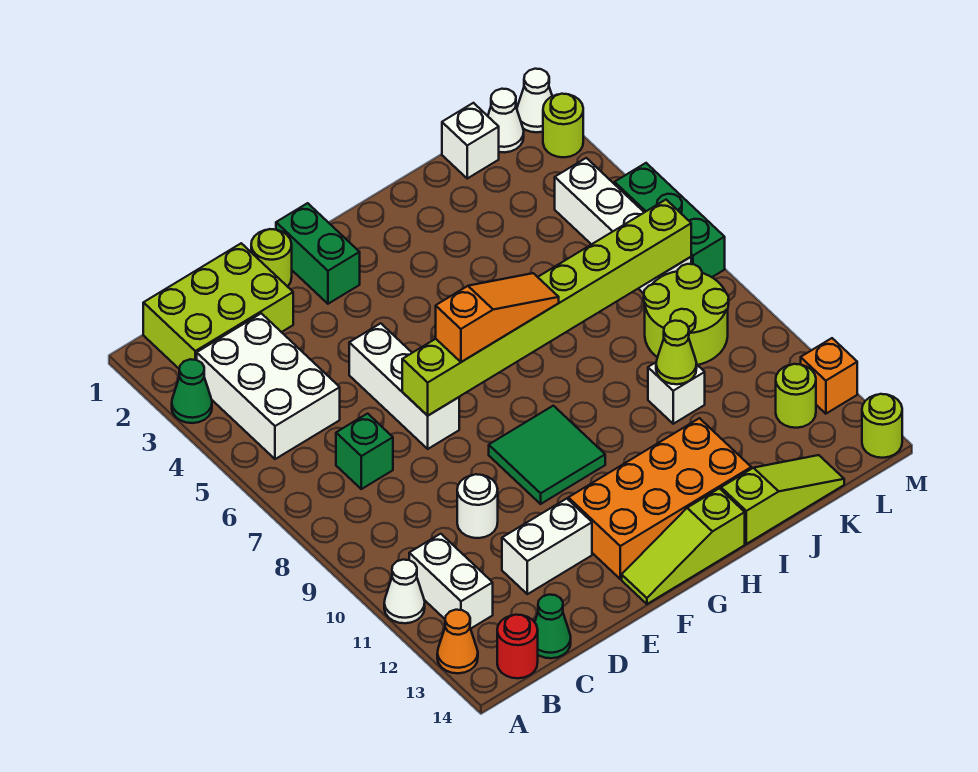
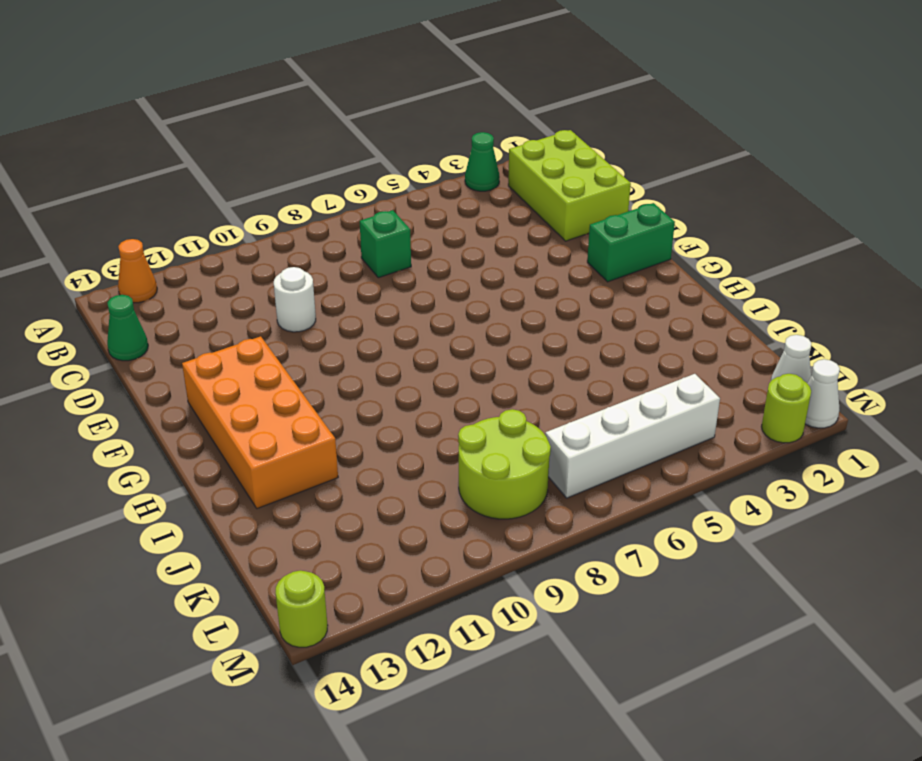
none -> white cone A11 level 1
none -> white brick B3:C5 level 1
none -> white brick B11:B12 level 1
none -> red round brick B14 level 1

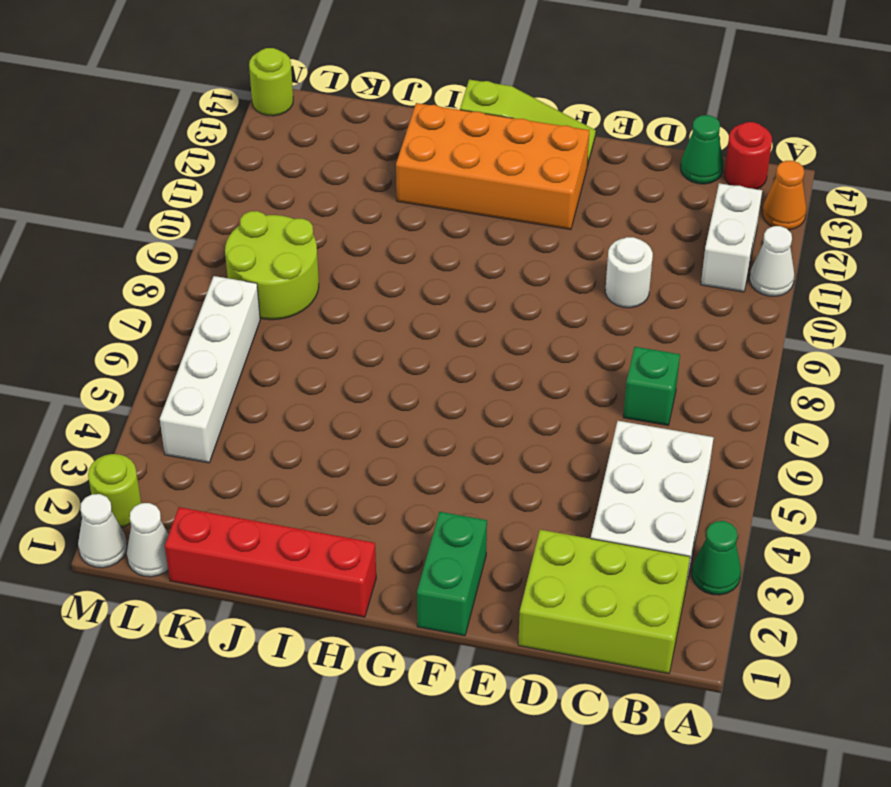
red brick H1:K1 level 1 -> white brick K1 level 1
none -> white brick D12:E12 level 1
none -> lime round brick E1 level 1
none -> white brick E5:E7 level 1
none -> green tile F9:G10 level 1

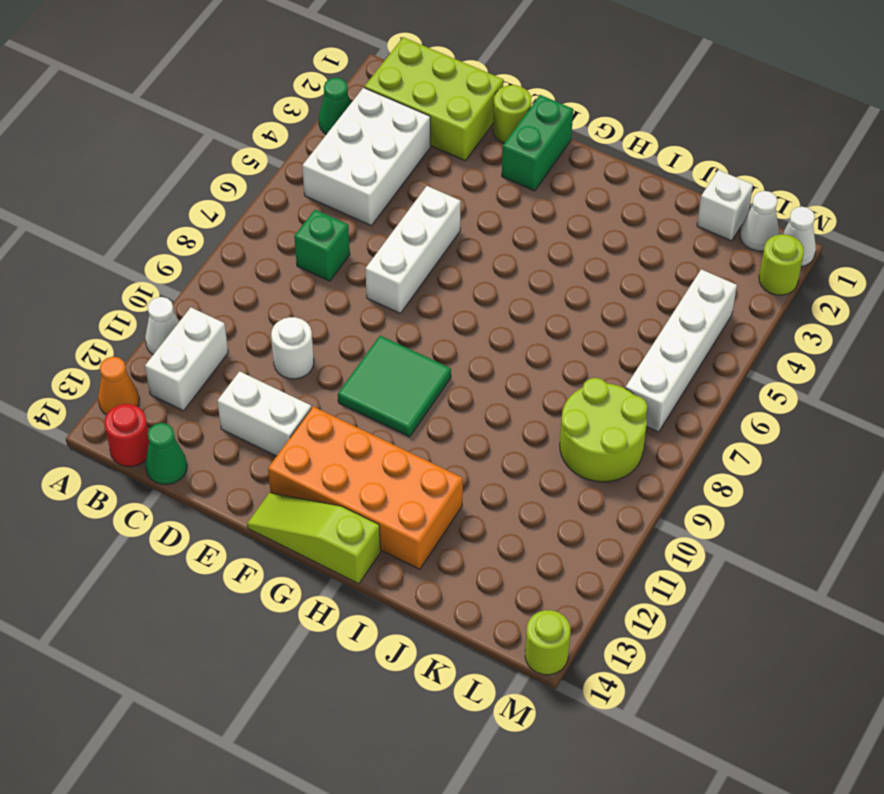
none -> lime slope I14:K14 level 1 top I
none -> white brick J10 level 1
none -> lime round brick L12 level 1
none -> green brick M5:M7 level 1

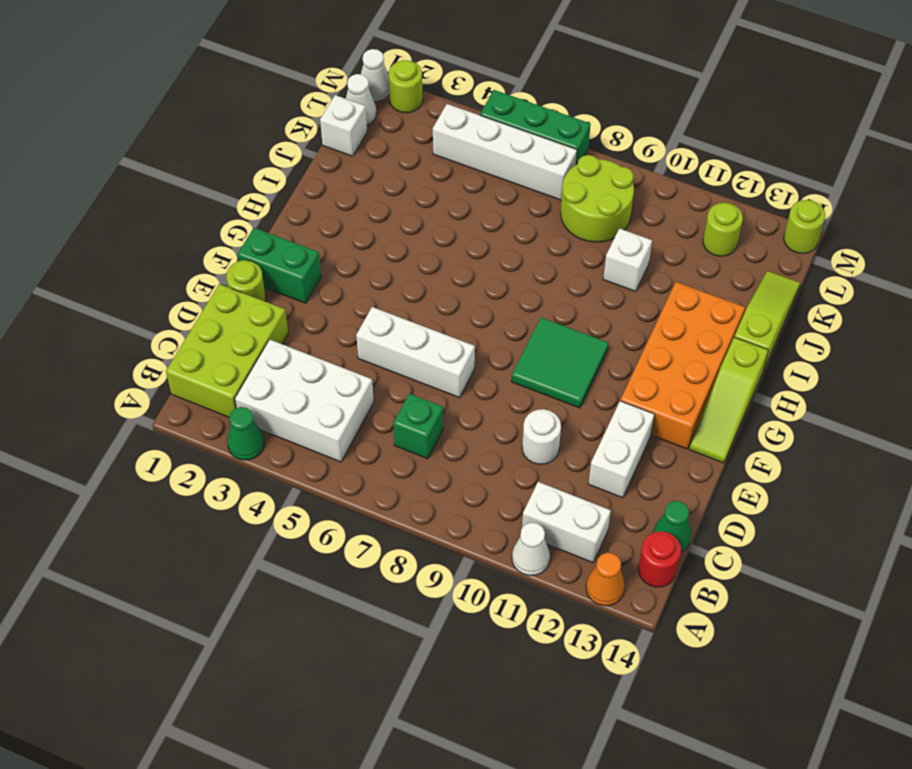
none -> orange brick M12 level 1
none -> lime brick E7:L7 level 2
none -> lime cone J10 level 2
none -> orange slope F7:H7 level 3 top F

